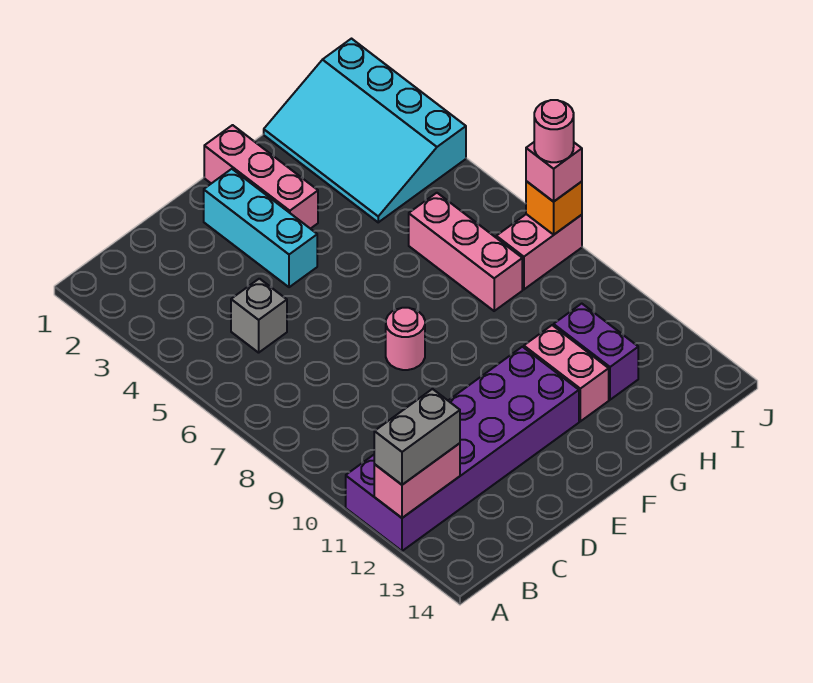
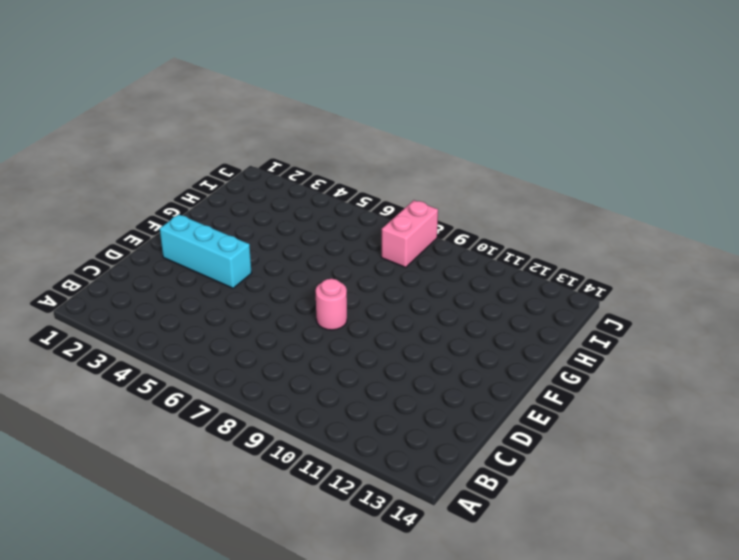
none -> purple brick A11:F12 level 1
none -> grey brick C5 level 1
none -> pink brick F1:F3 level 1

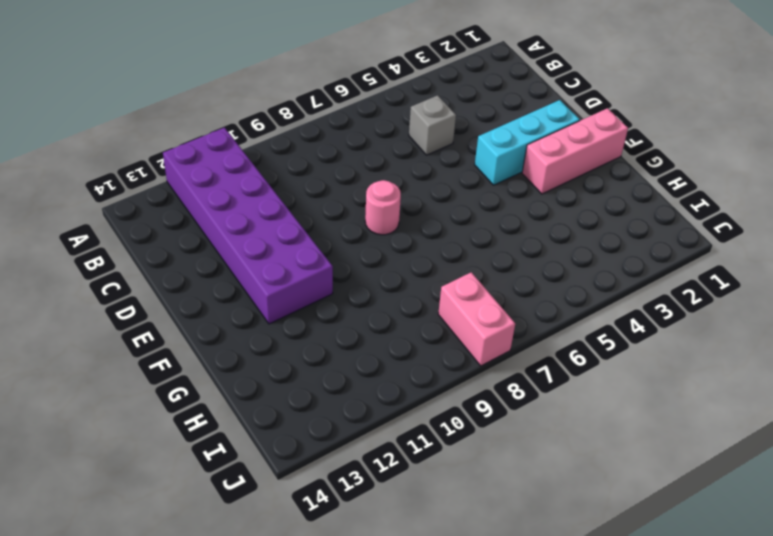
none -> pink brick G11:G12 level 1
none -> cyan slope H1:J4 level 1 top J
none -> pink brick H6:H8 level 1

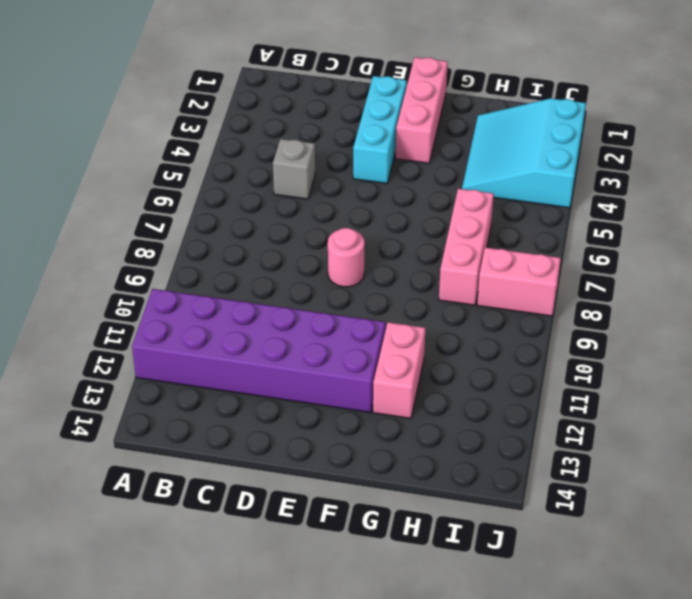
cyan slope H2:J4 level 1 top J -> cyan slope H1:J4 level 1 top J
none -> purple brick H11:H12 level 1
none -> pink brick A12:B12 level 2
none -> orange brick J8 level 2

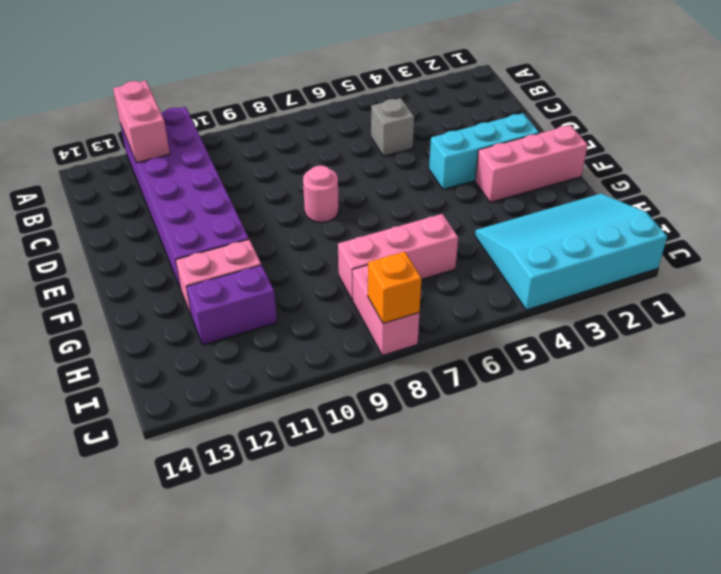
none -> grey brick A12:B12 level 3
none -> pink brick J8 level 3
none -> pink round brick J8 level 4

